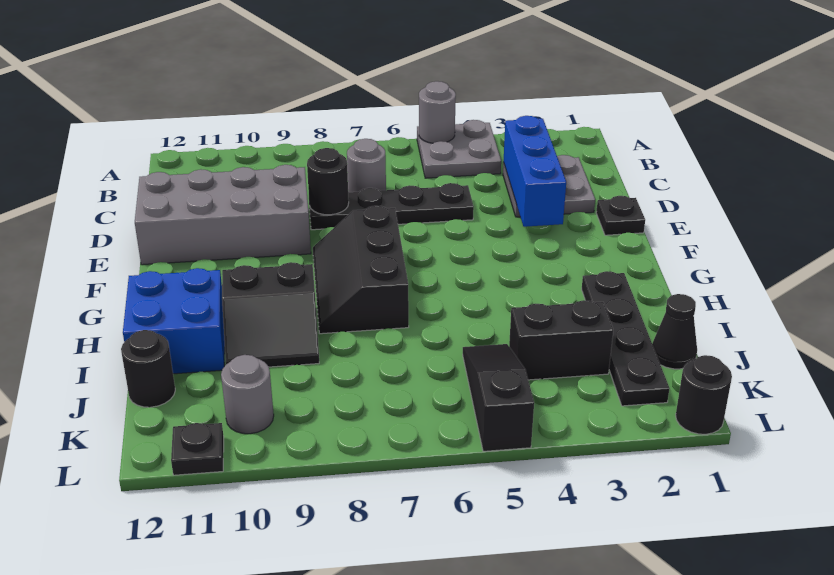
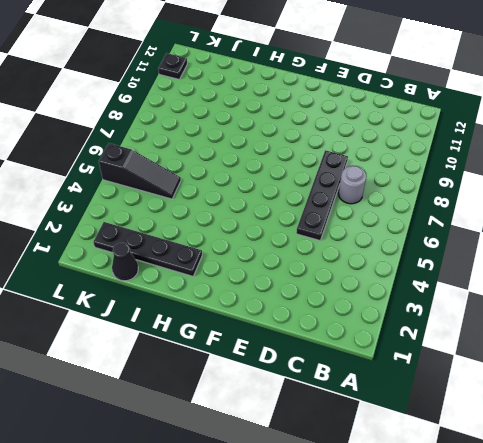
none -> grey plate A4:B5 level 1
none -> grey plate C2:D3 level 1
none -> grey brick D9:E12 level 1

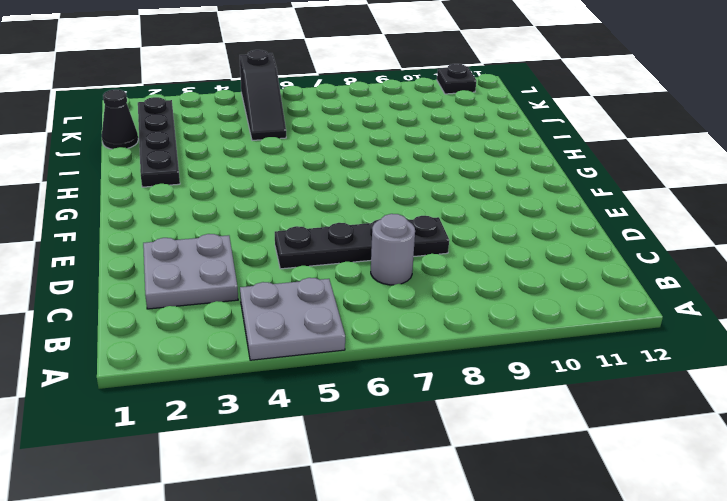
none -> grey brick D9:E12 level 1
none -> black plate E1 level 1
none -> black slope F7:H8 level 1 top 7

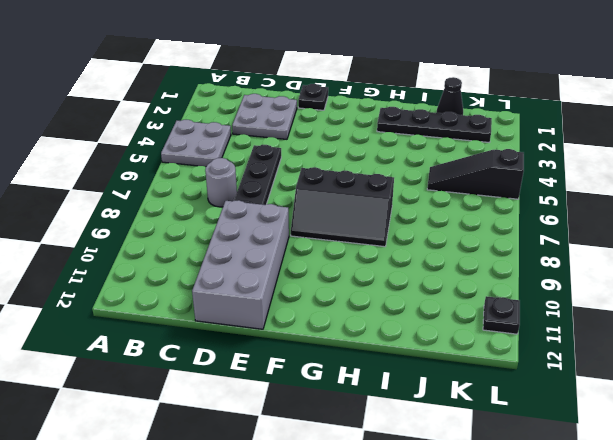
none -> black slope H9:I10 level 1 top H
none -> blue brick H11:I12 level 1
none -> black brick J3:J4 level 1

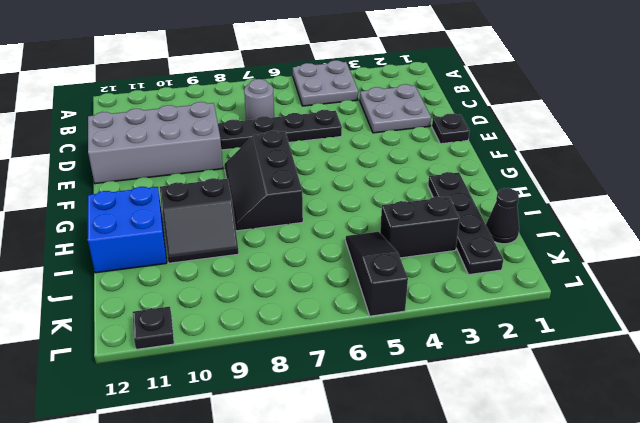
none -> black round brick J12 level 1
none -> grey round brick K10 level 1
none -> black round brick L1 level 1

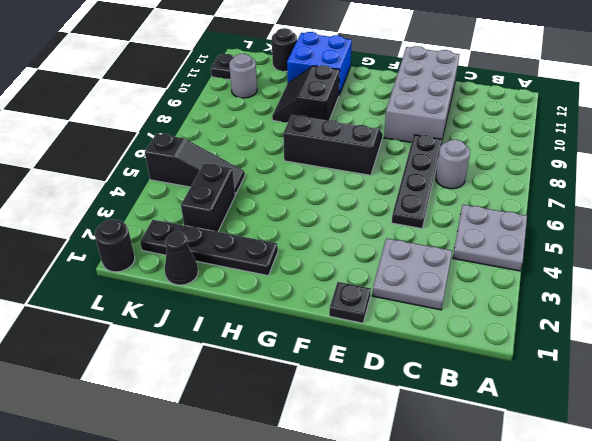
none -> grey round brick A5 level 2
none -> blue brick C3:E3 level 2
none -> black round brick D8 level 2

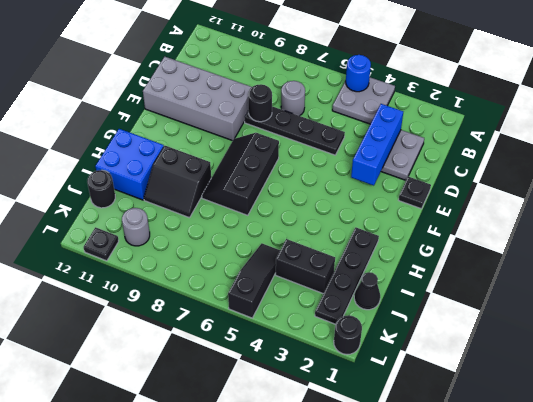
blue round brick A5 level 2 -> grey round brick A5 level 2

